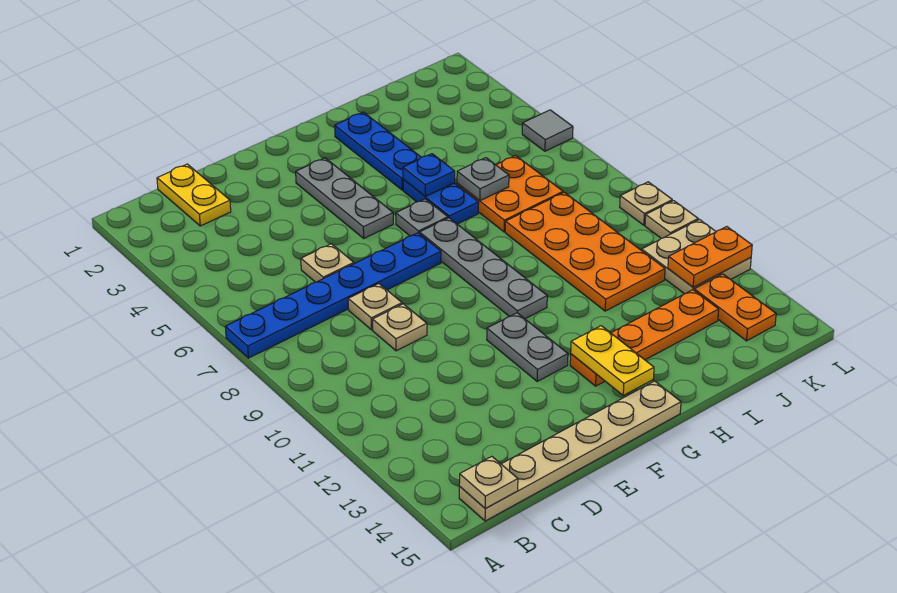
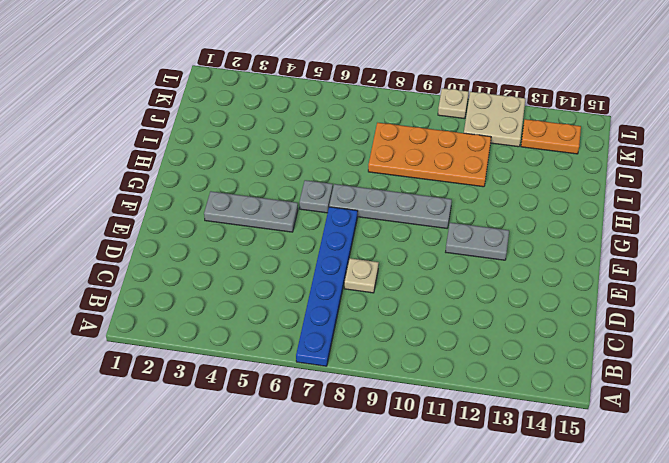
none -> tan plate B15:G15 level 1
none -> yellow plate C1:C2 level 1
none -> tan plate D6 level 1

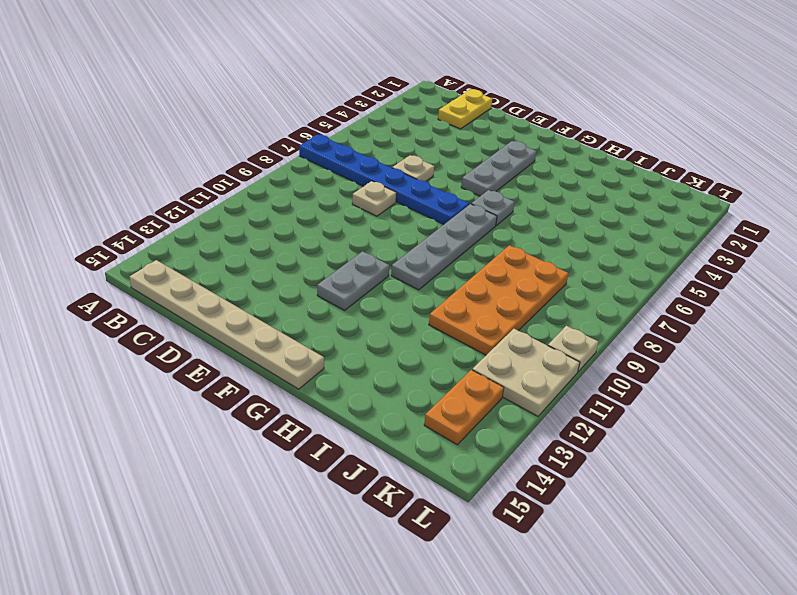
none -> tan plate D9 level 1
none -> orange plate G13:J13 level 1
none -> blue plate H2:H4 level 1

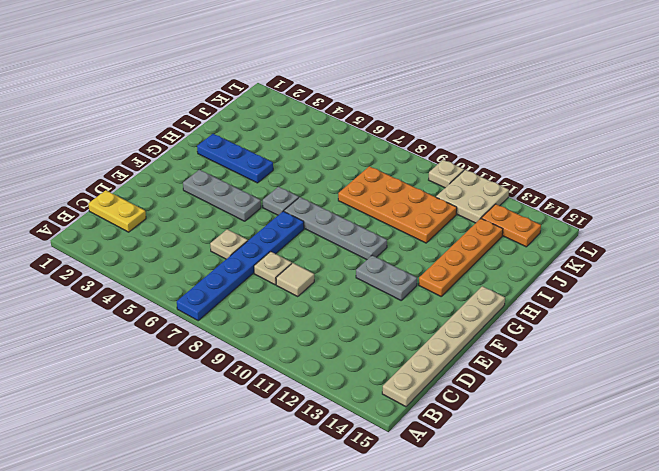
tan tile D9 level 1 -> tan plate D9 level 1
none -> blue plate H5:H6 level 1
none -> orange plate I6:J7 level 1
none -> grey tile L5 level 1

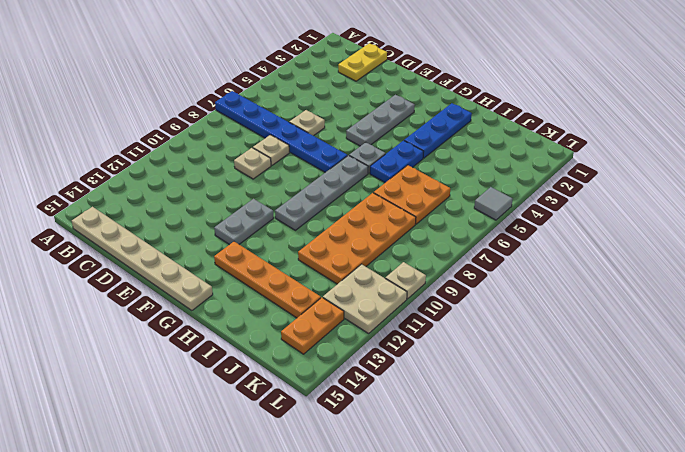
none -> tan plate L9 level 1
none -> tan plate B15 level 2
none -> yellow plate G13:G14 level 2

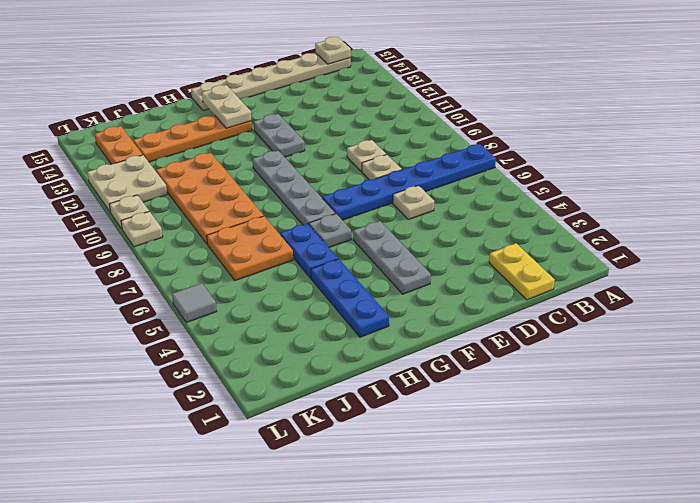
tan plate G13:G14 level 2 -> yellow plate G13:G14 level 2
none -> blue plate H5 level 2
none -> grey plate I6 level 2
none -> orange plate K12:L12 level 2

